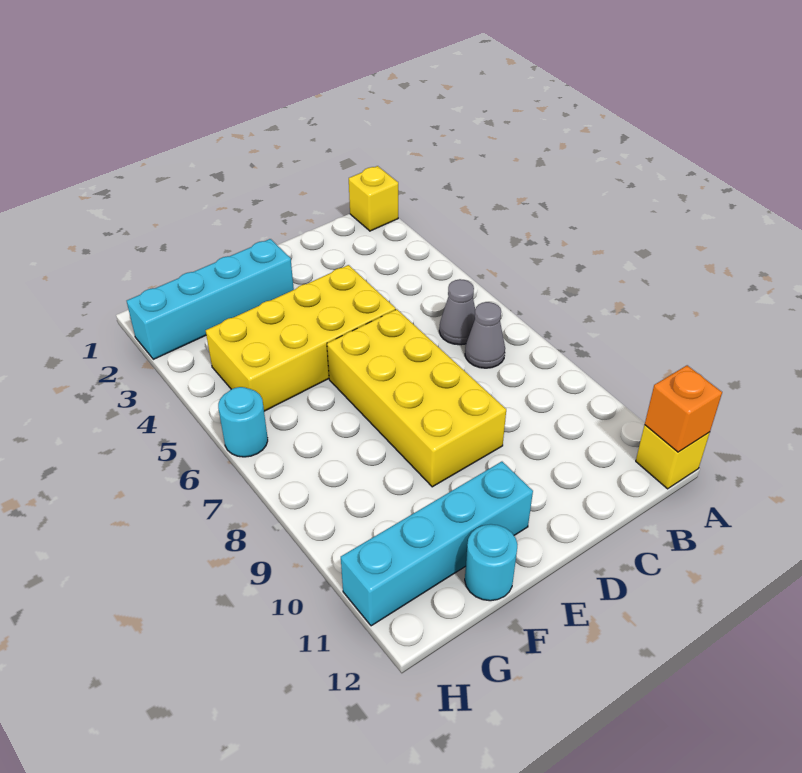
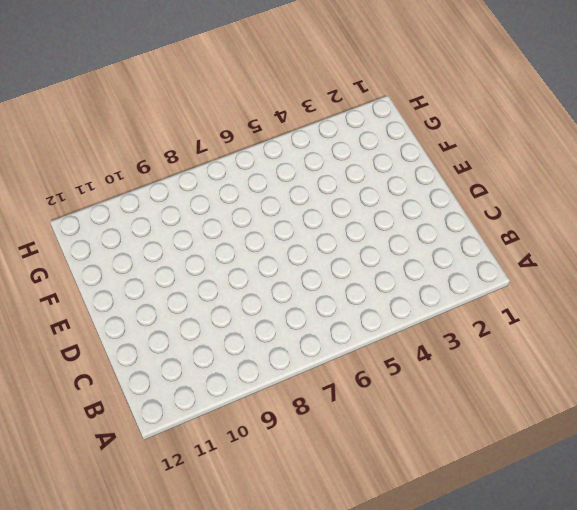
none -> yellow brick A1 level 1
none -> yellow brick A12 level 1

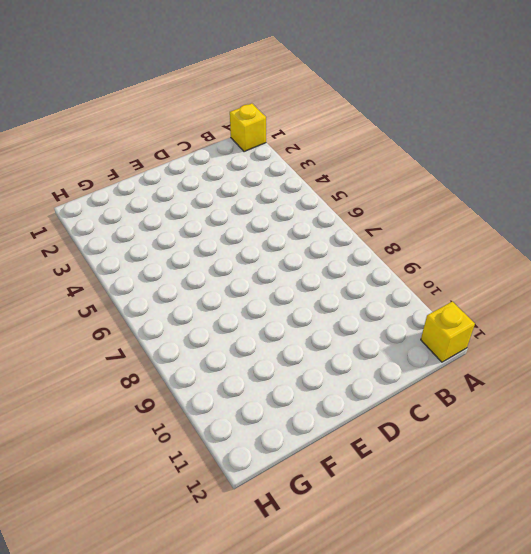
none -> grey cone B6 level 1
none -> grey cone B7 level 1

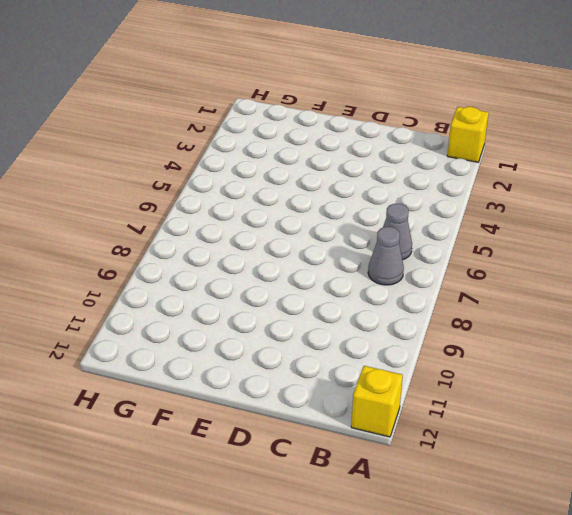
none -> yellow brick D4:G5 level 1
none -> yellow brick D6:E9 level 1

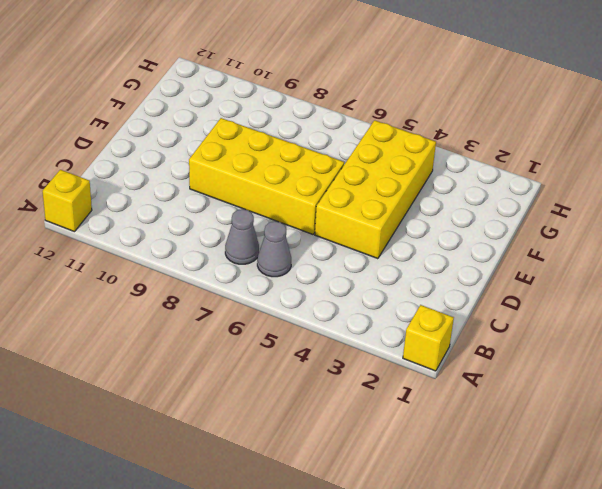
none -> cyan brick E2:H2 level 1
none -> cyan brick E11:H11 level 1

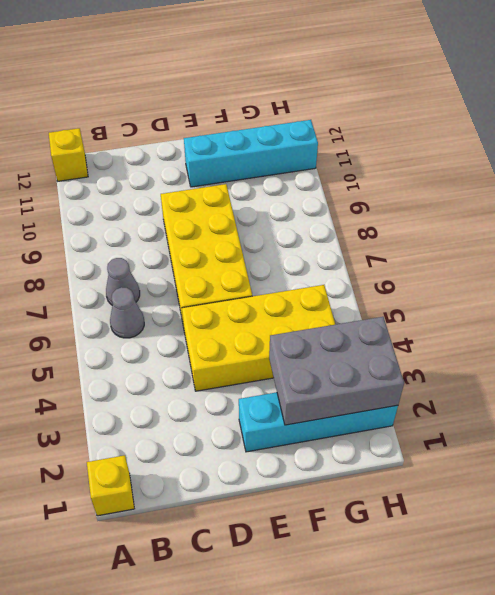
grey brick F2:H3 level 2 -> none
none -> cyan round brick F12 level 1
none -> cyan round brick H6 level 1

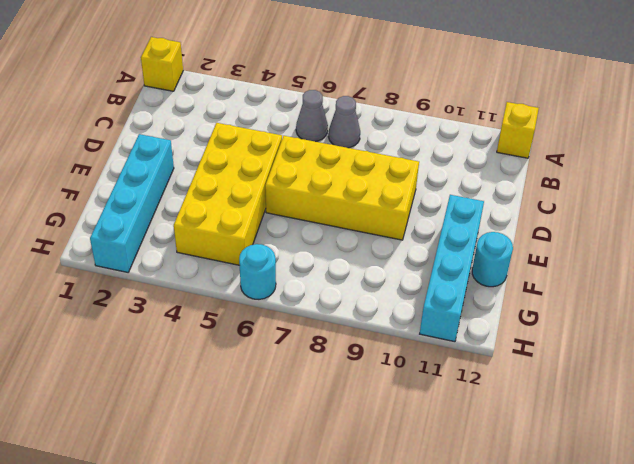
none -> orange brick A12 level 2

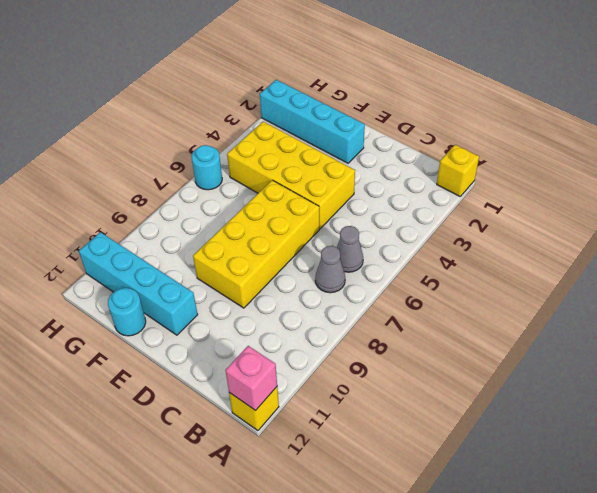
pink brick A12 level 2 -> orange brick A12 level 2

